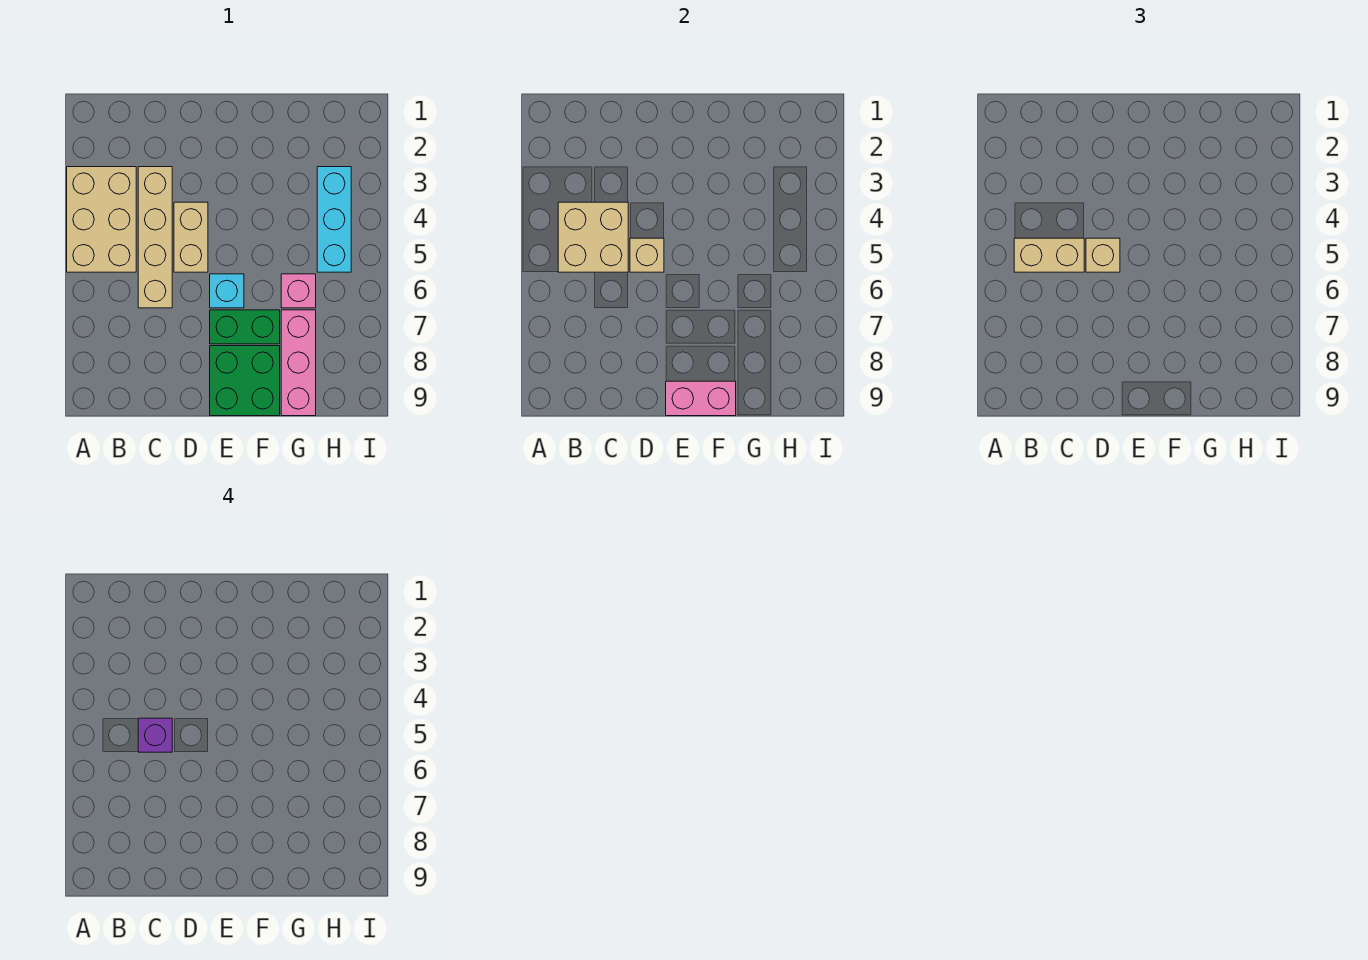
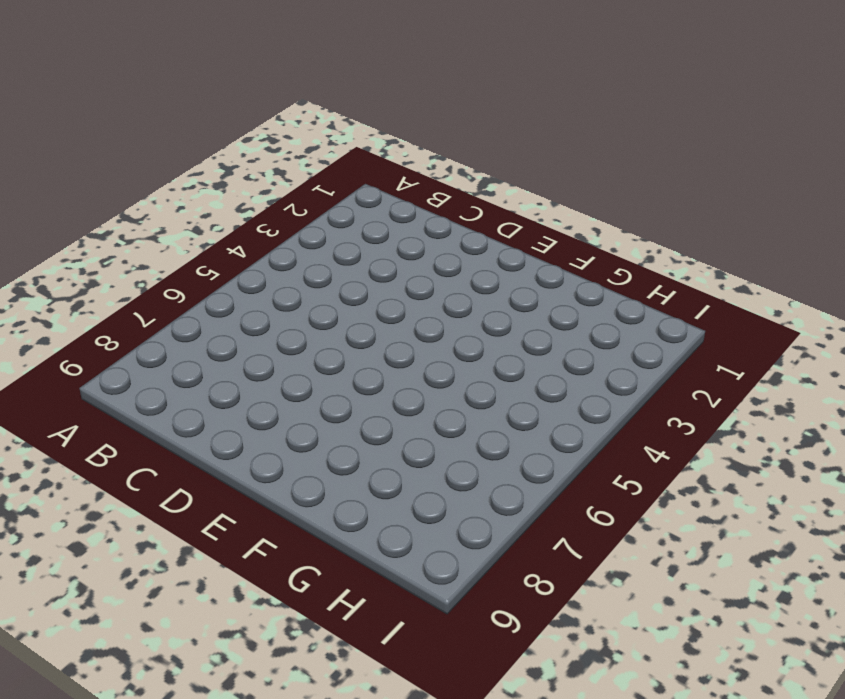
none -> tan brick A3:B5 level 1
none -> tan brick C3:C6 level 1
none -> tan brick D4:D5 level 1

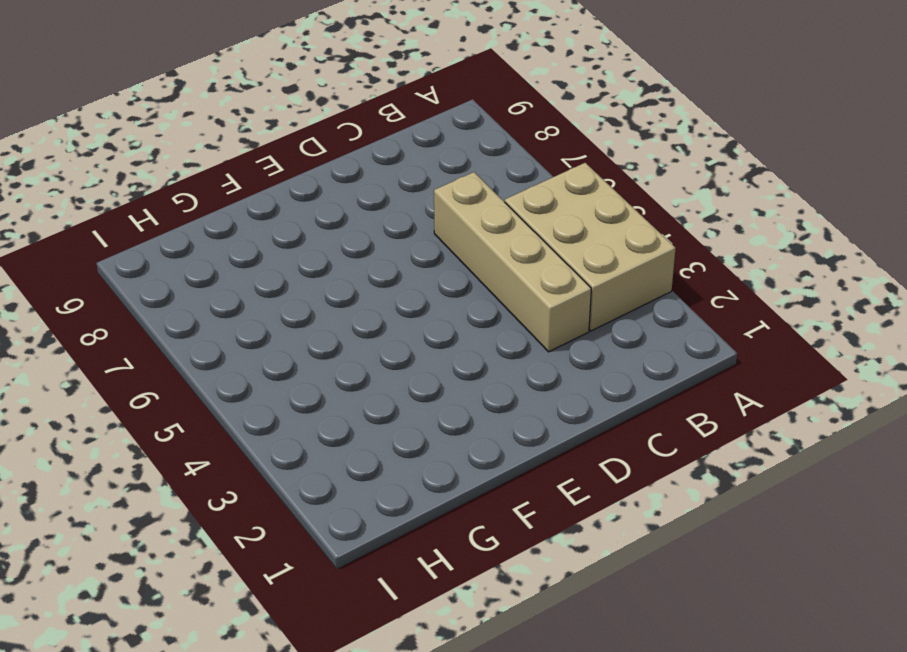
none -> tan brick D4:D5 level 1
none -> cyan brick E6 level 1
none -> green brick E7:F7 level 1

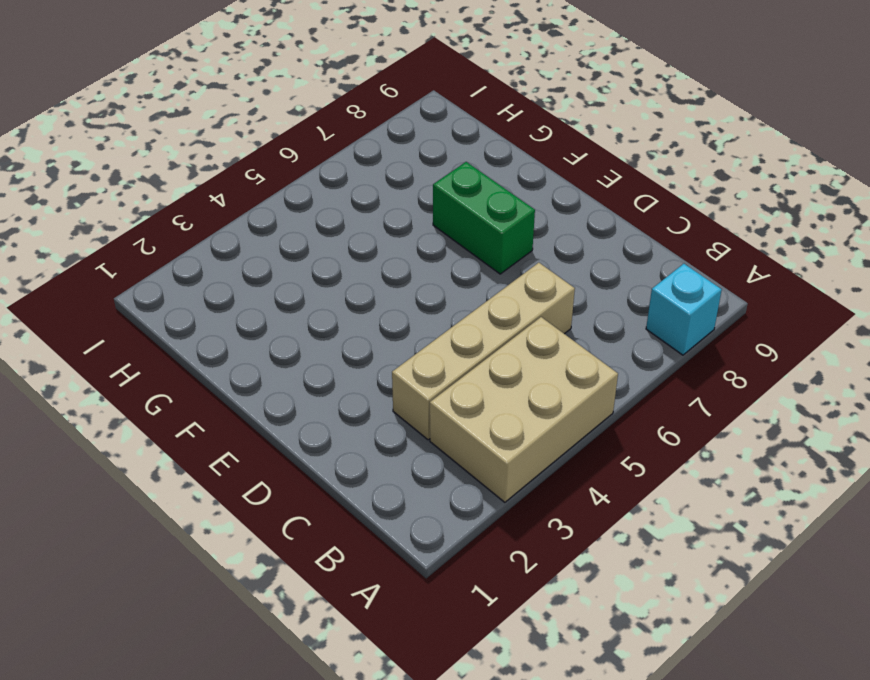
cyan brick A8 level 1 -> cyan brick E6 level 1
none -> tan brick D4:D5 level 1
none -> green brick E8:F9 level 1
none -> pink brick G6 level 1

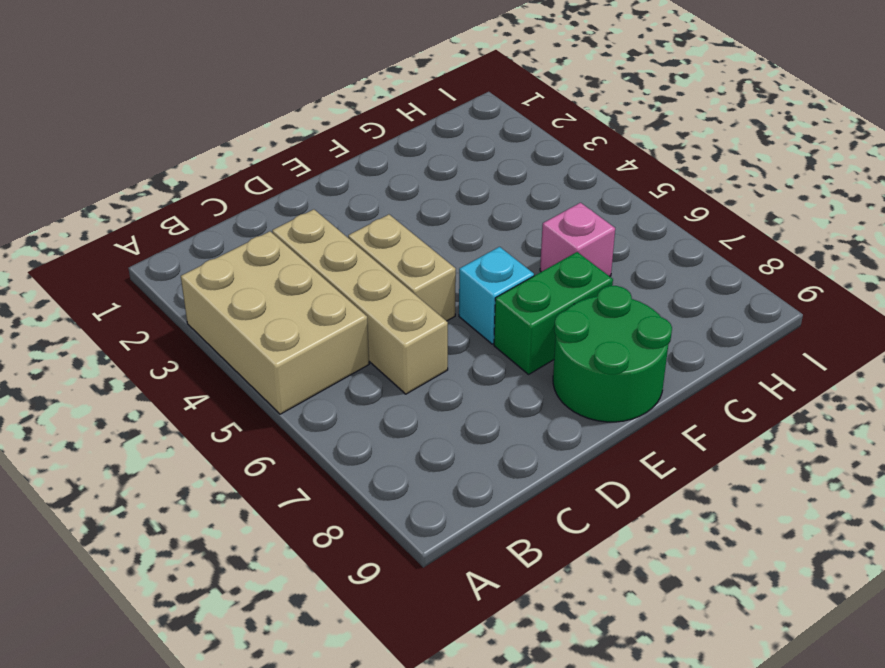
green round brick E8:F9 level 1 -> green brick E8:F9 level 1
none -> pink brick G7:G9 level 1
none -> cyan brick H3:H5 level 1
none -> tan brick B4:C5 level 2

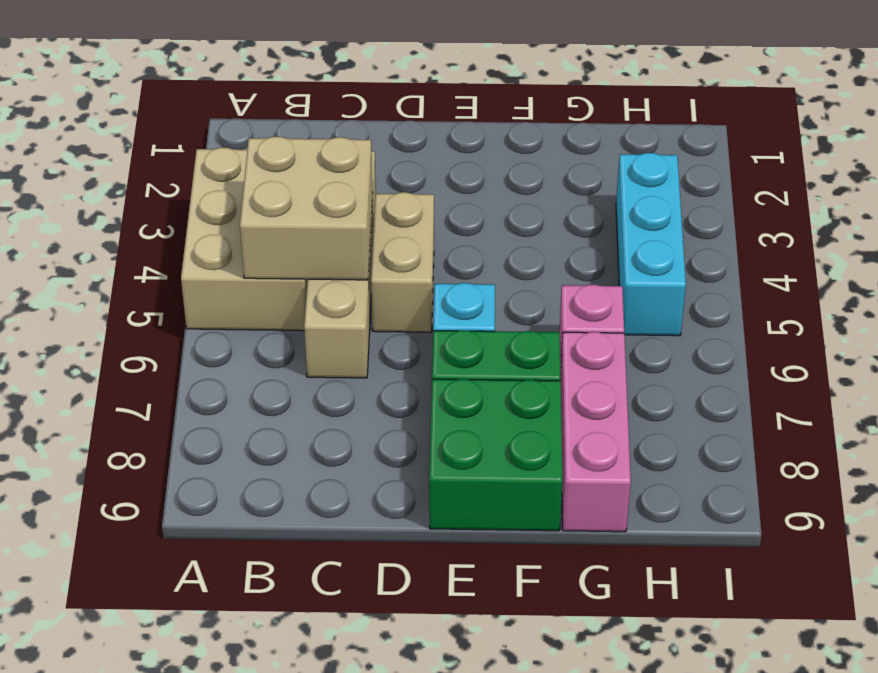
none -> tan brick D5 level 2
none -> pink brick E9:F9 level 2
none -> tan brick B5:C5 level 3

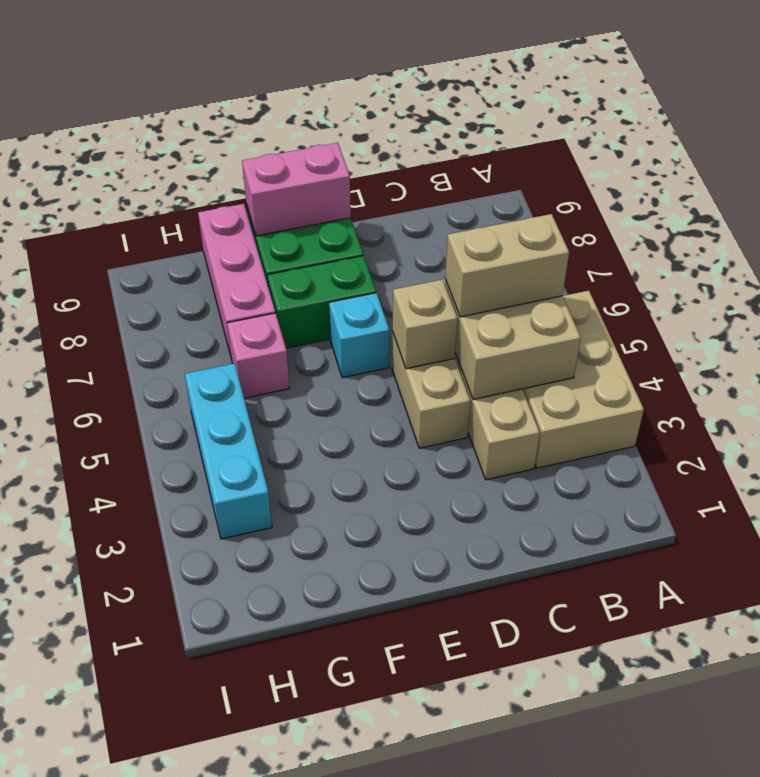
none -> tan brick D5 level 3
none -> purple brick C5 level 4

